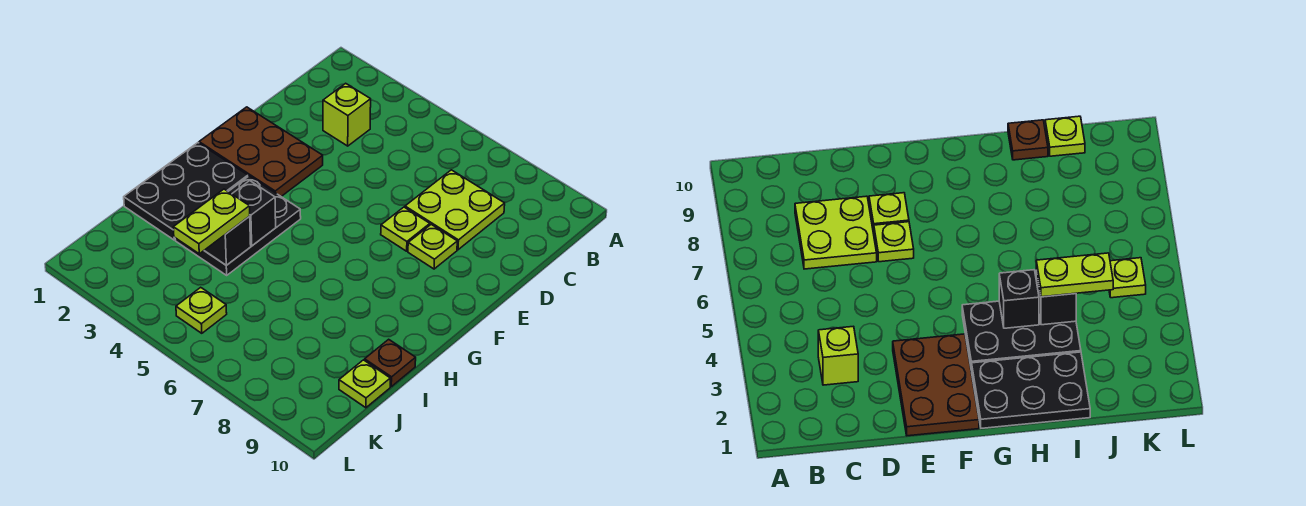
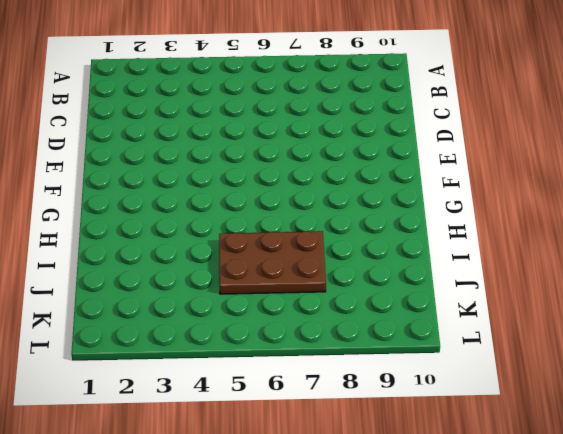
brown plate I5:J7 level 1 -> brown plate E1:F3 level 1
none -> lime brick C3 level 1
none -> lime plate C7:D8 level 1
none -> lime plate E7 level 1

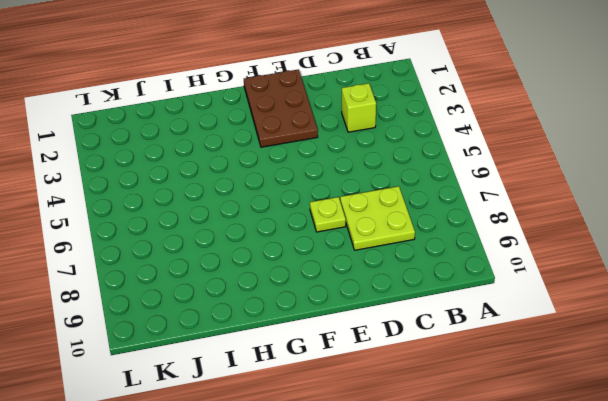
none -> lime plate E8 level 1
none -> black plate G1:I2 level 1
none -> black plate G3:I4 level 1

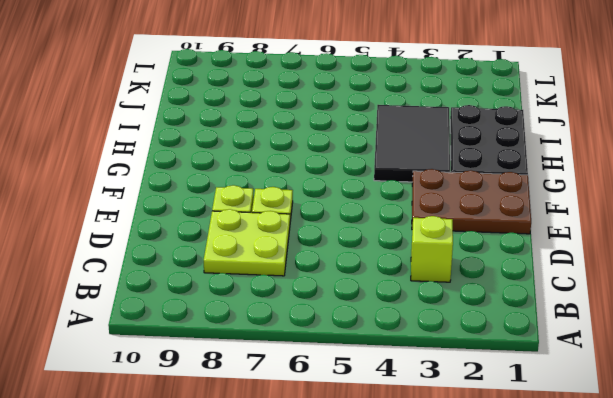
black tile G3:I4 level 1 -> black plate G3:I4 level 1
none -> brown plate I10 level 1
none -> lime plate J10 level 1
none -> lime plate K5 level 1

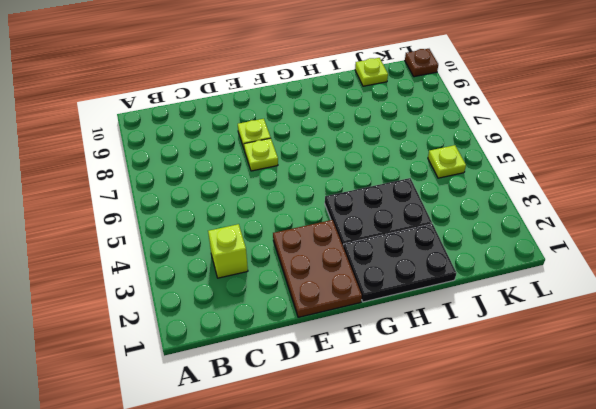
brown plate L10 level 1 -> brown plate I10 level 1
none -> lime plate C7:D8 level 1
none -> black brick H4 level 2
none -> black brick I4 level 2

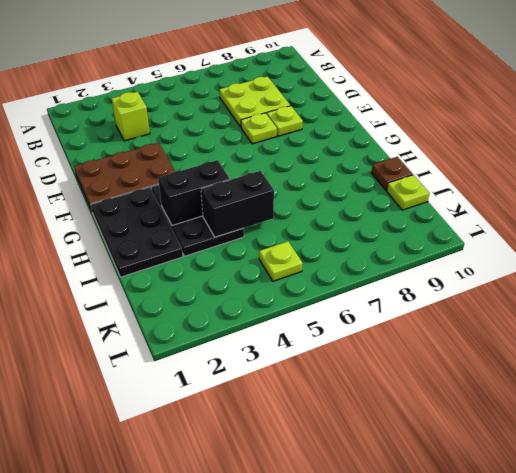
black brick H3:H4 level 2 -> black brick H4 level 2
black brick I4:I5 level 2 -> black brick I4 level 2
none -> lime plate I4:J4 level 3

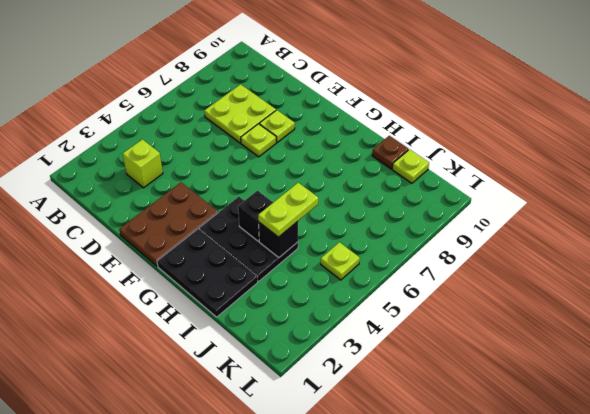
lime plate I4:I5 level 3 -> lime plate I4:J4 level 3

